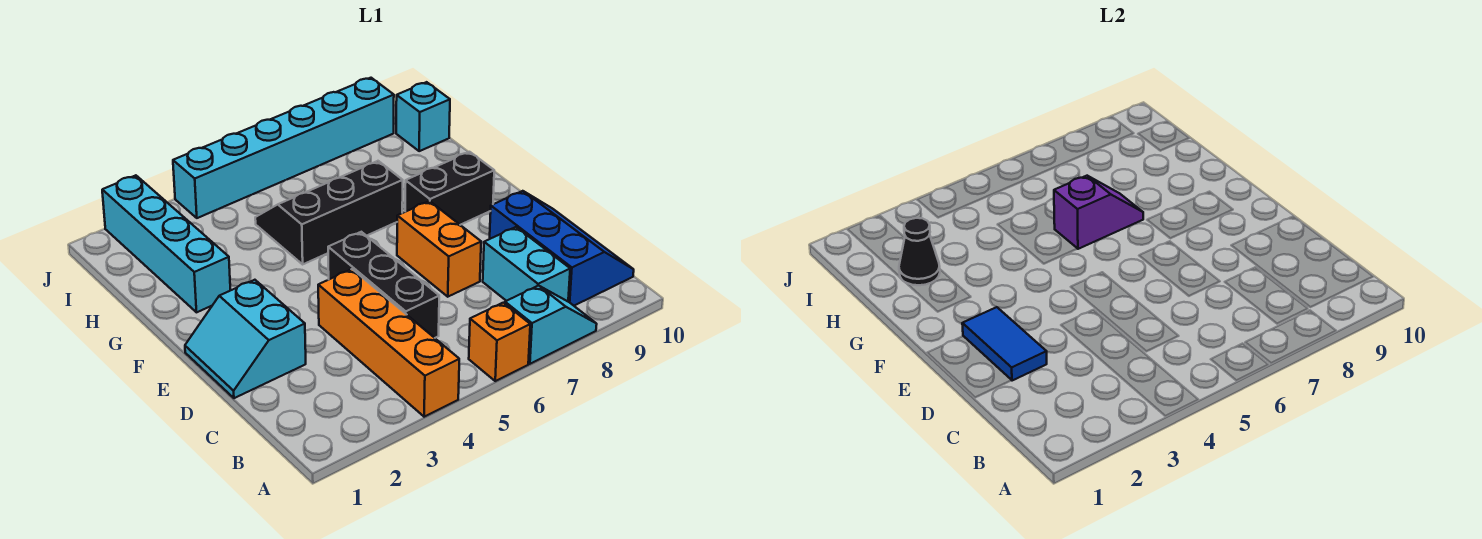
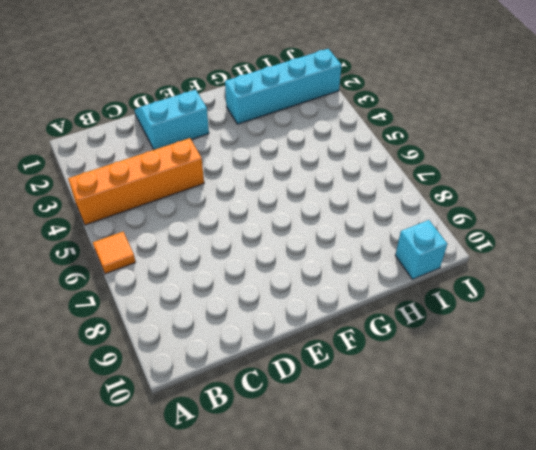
orange tile A6 level 1 -> orange brick A6 level 1
none -> cyan slope A7:A8 level 1 top 7
none -> cyan brick B8:C8 level 1
none -> blue slope B9:D10 level 1 top 9

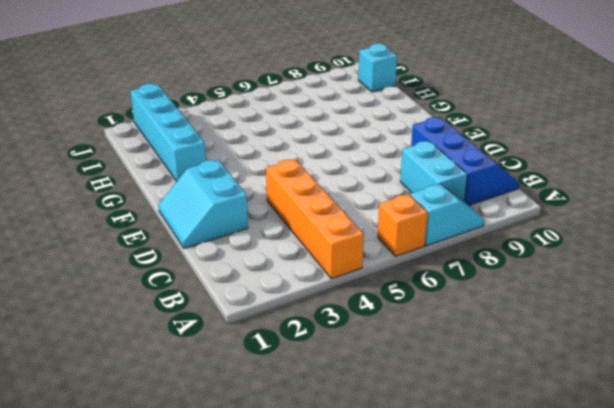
none -> black brick C5:E5 level 1
none -> orange brick D7:E7 level 1
none -> black brick F8:F9 level 1

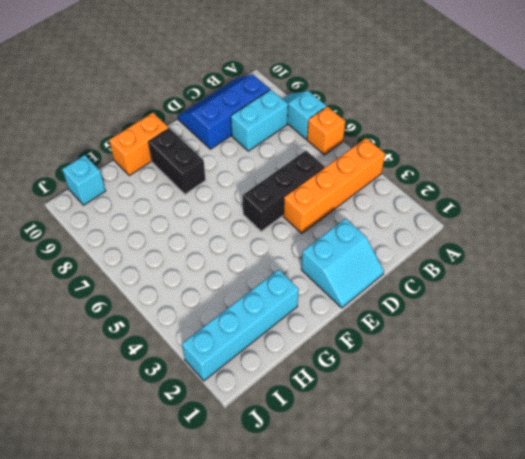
orange brick F10:G10 level 1 -> orange brick D7:E7 level 1
none -> black slope G5:H7 level 1 top G
none -> cyan brick J4:J9 level 1
none -> blue tile D2:E2 level 2

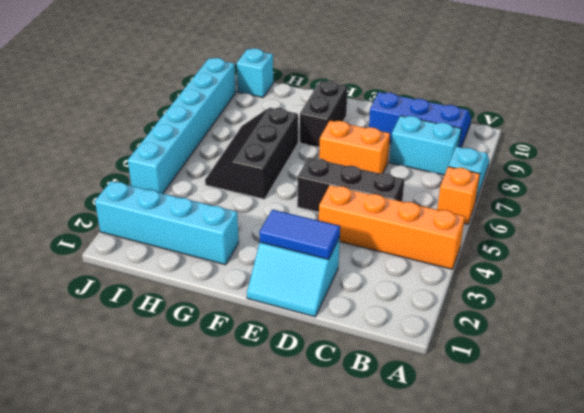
none -> purple slope G6:G7 level 2 top 6
none -> black cone H2 level 2

